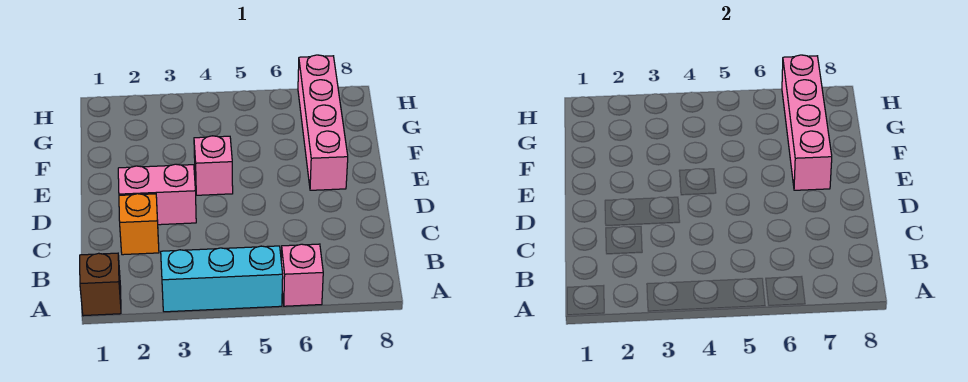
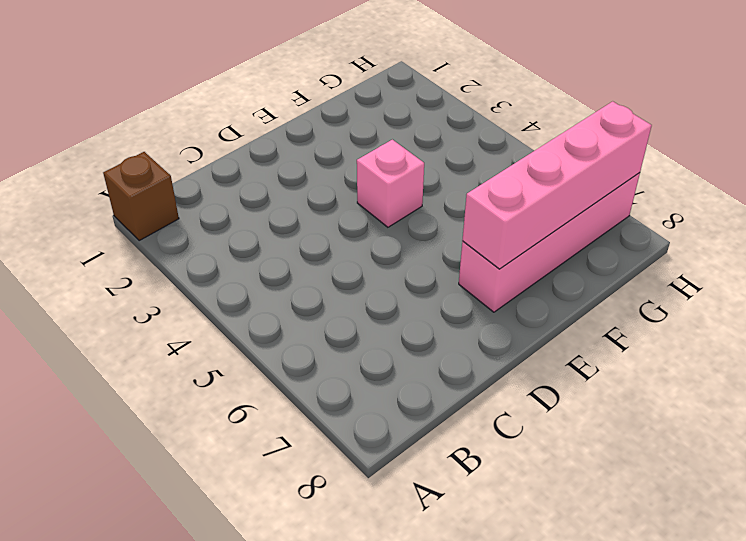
none -> cyan brick A3:A5 level 1
none -> pink brick A6 level 1

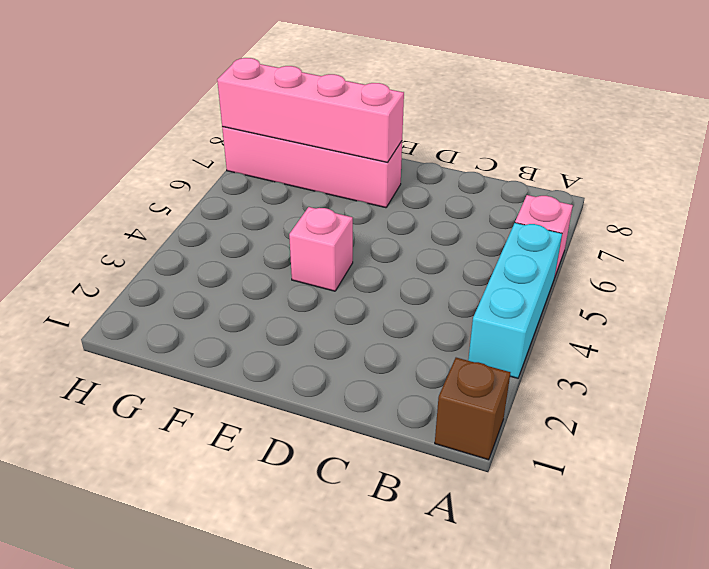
none -> orange brick C2 level 1
none -> pink brick D2:D3 level 1

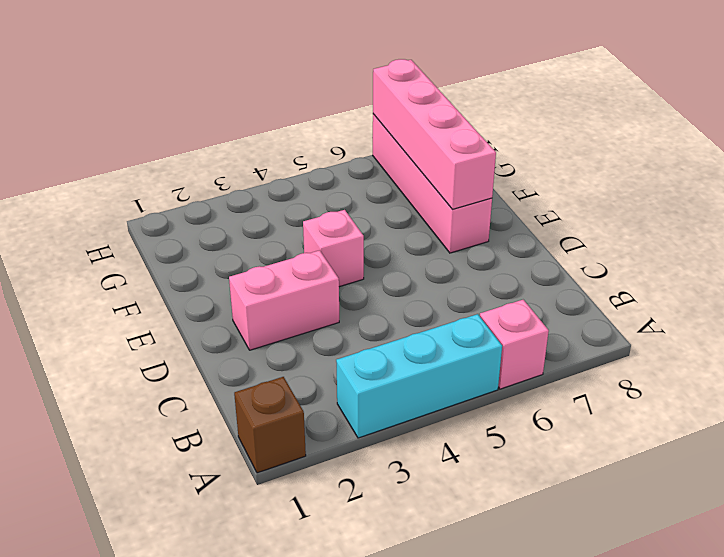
none -> orange brick C2 level 1

